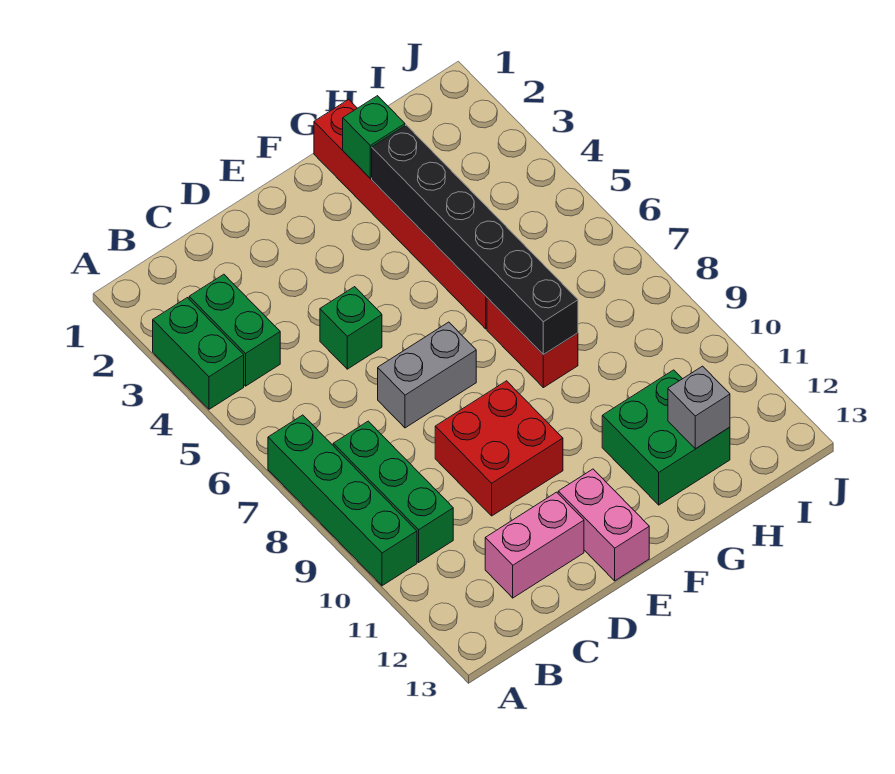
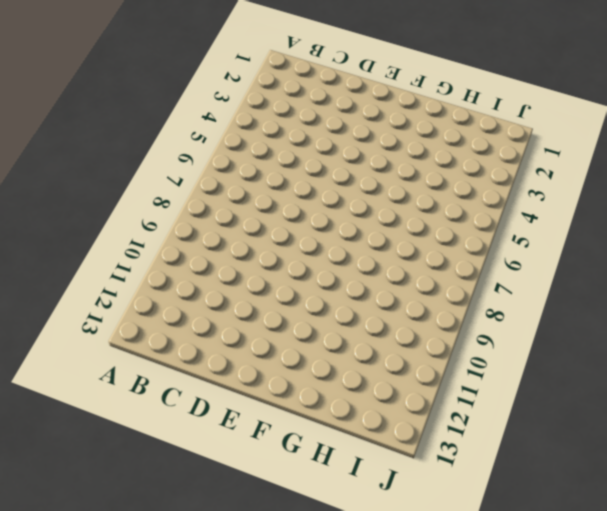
none -> green brick A3:A4 level 1
none -> green brick A7:A10 level 1
none -> green brick B3:B4 level 1

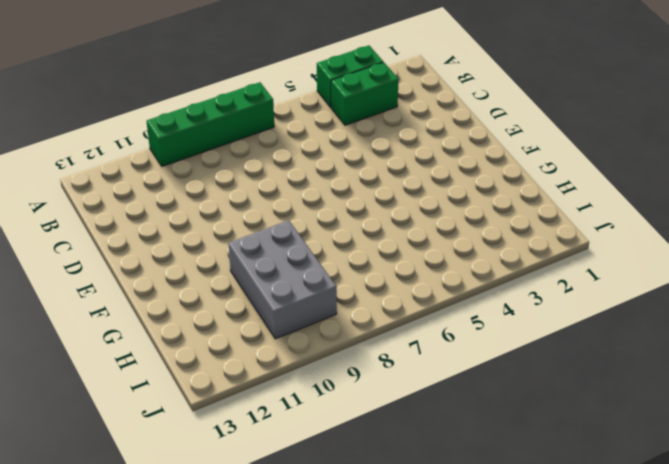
grey brick G9:I10 level 1 -> none
none -> green brick B8:B10 level 1
none -> pink brick C12:D12 level 1
none -> green brick D5 level 1

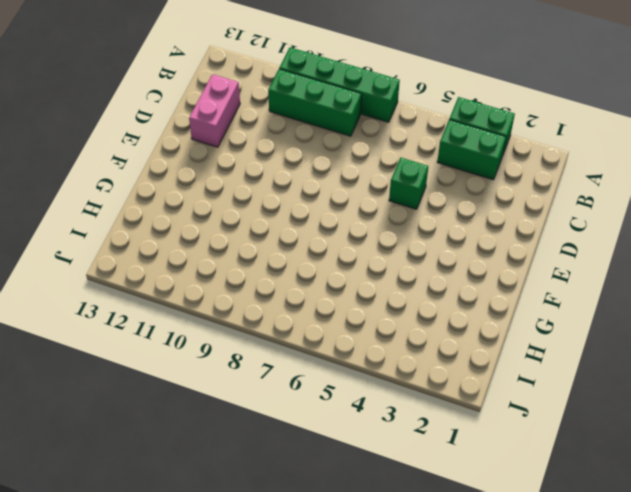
none -> grey brick D7:E7 level 1
none -> red brick D9:E10 level 1
none -> pink brick E12:E13 level 1

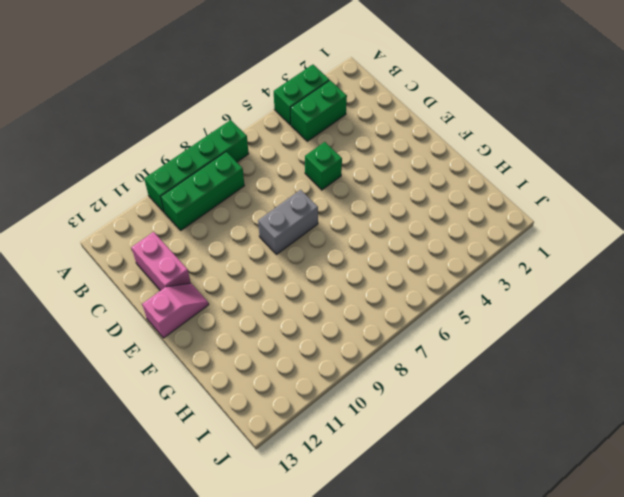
grey brick E7:E8 level 1 -> grey brick D7:E7 level 1
pink slope E12:E13 level 1 top 13 -> pink brick E12:E13 level 1
none -> red brick D9:E10 level 1
none -> red brick G1:G6 level 1
none -> red brick G7:G8 level 1

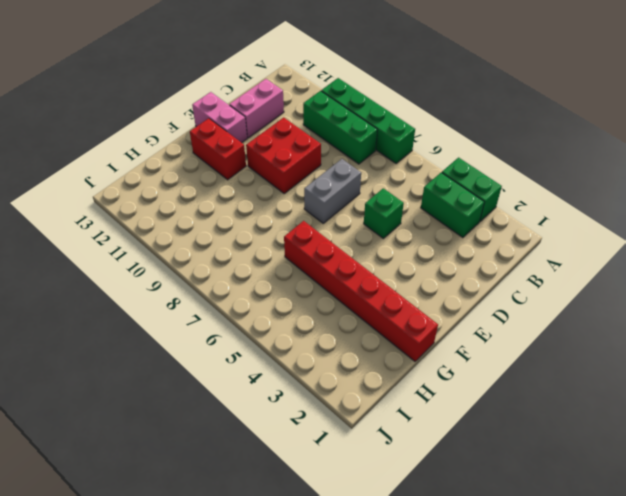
red brick F11:F12 level 1 -> red brick G7:G8 level 1
none -> green brick G11:H12 level 1
none -> green brick G2 level 2
none -> black brick G3:G8 level 2

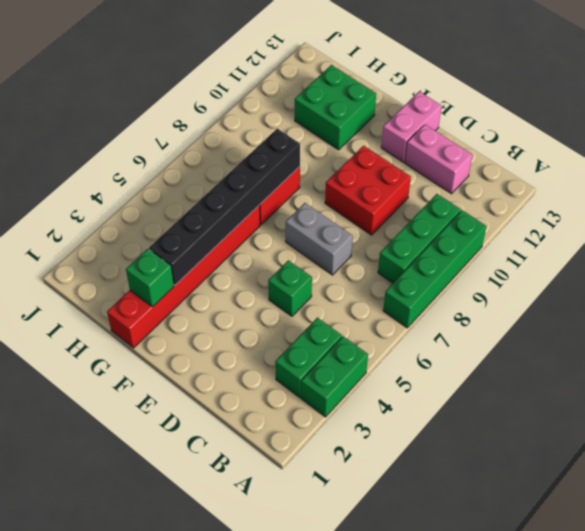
none -> grey brick H12 level 2

